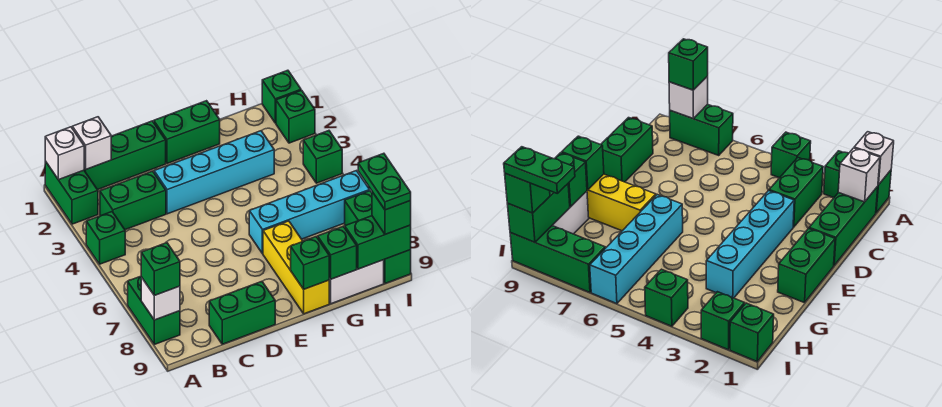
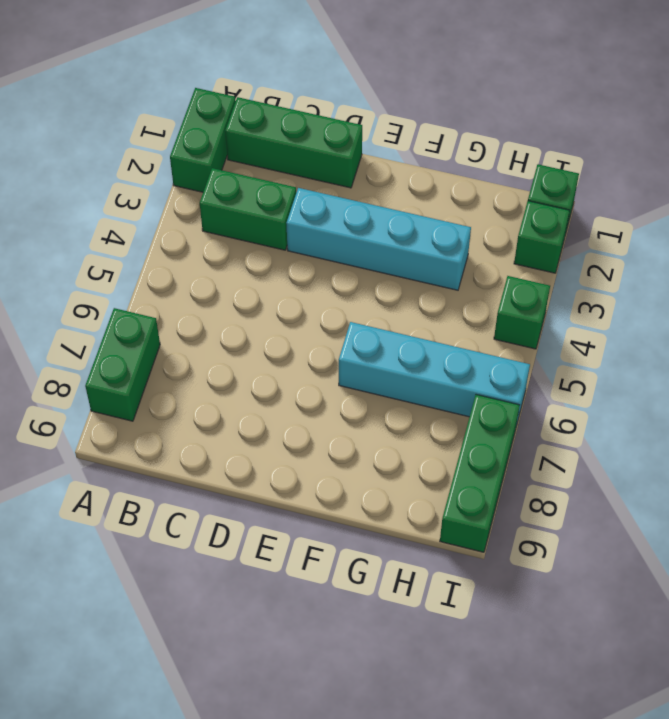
none -> green brick A4 level 1
none -> green brick C9:D9 level 1
none -> green brick E1:F1 level 1

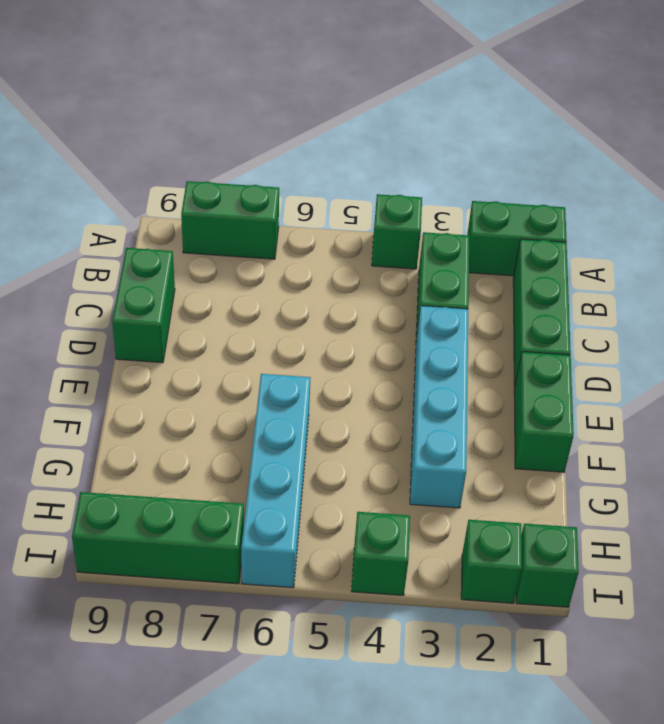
none -> yellow brick F7:F9 level 1
none -> white brick G9:H9 level 1
none -> white brick A1 level 2

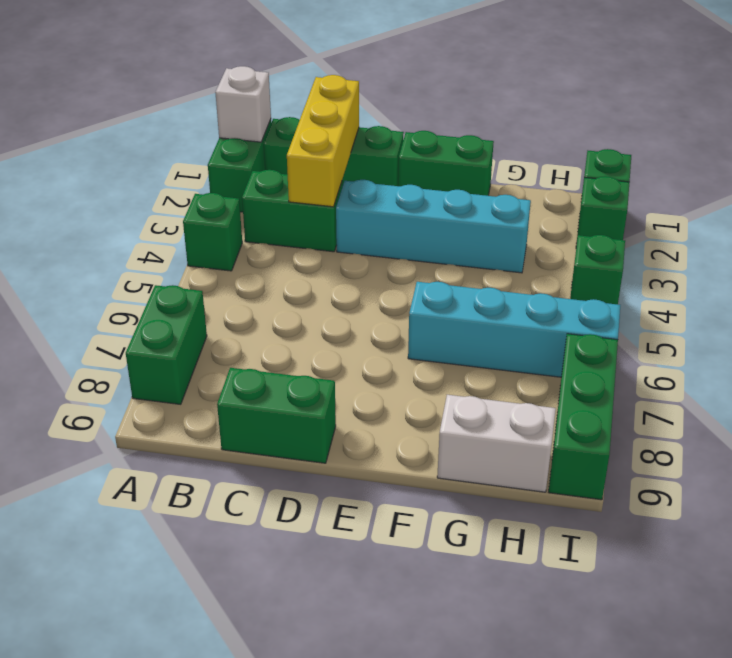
yellow brick C1:C3 level 2 -> yellow brick F7:F9 level 1
none -> white brick A8 level 2
none -> white brick B1 level 2
none -> green brick F9 level 2

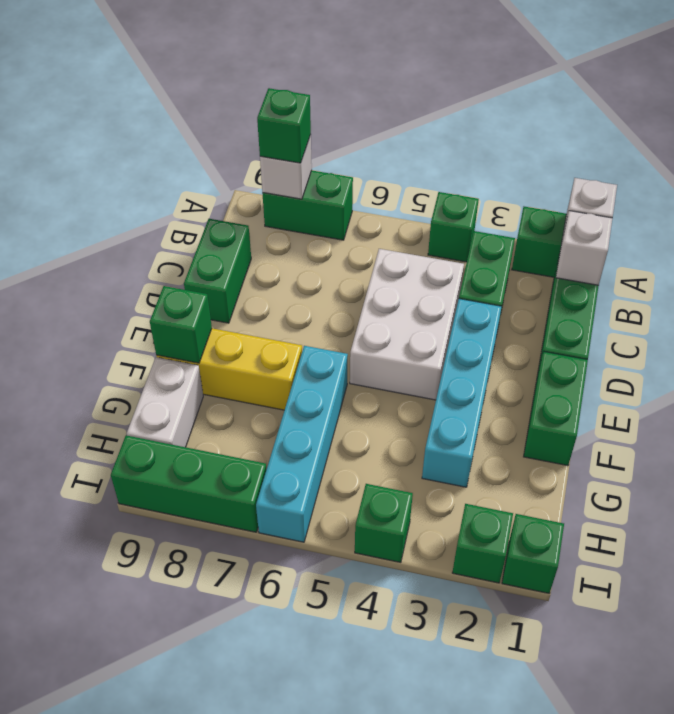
white brick C4:E5 level 1 -> none
none -> green brick G9 level 2
none -> green brick H9:I9 level 2
none -> green brick I9 level 3

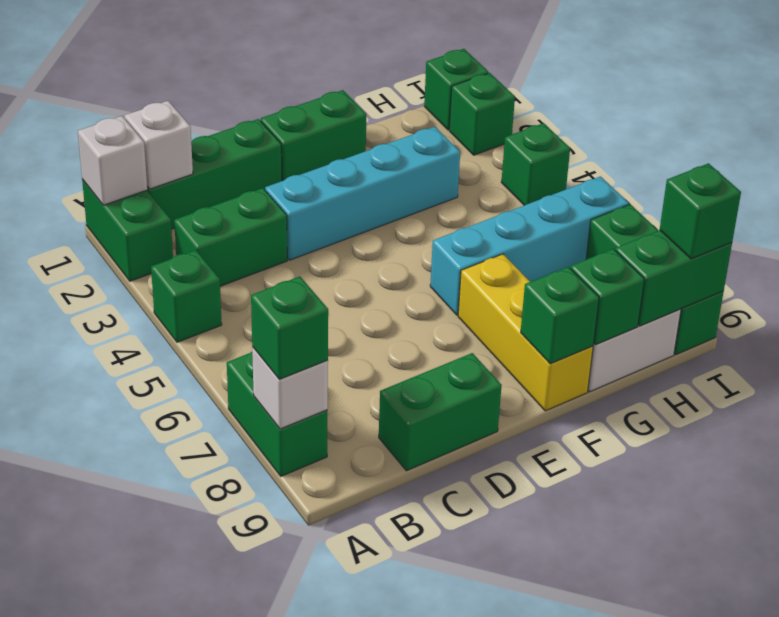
none -> green plate I8:I9 level 4

